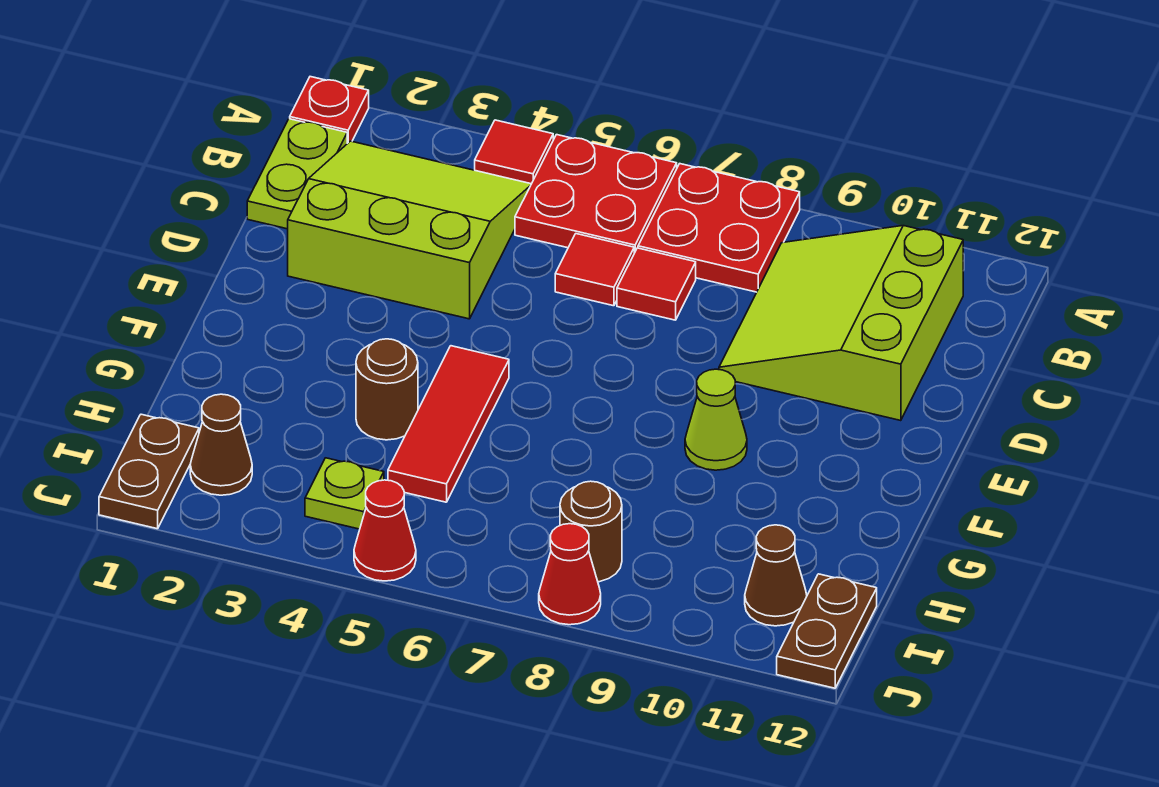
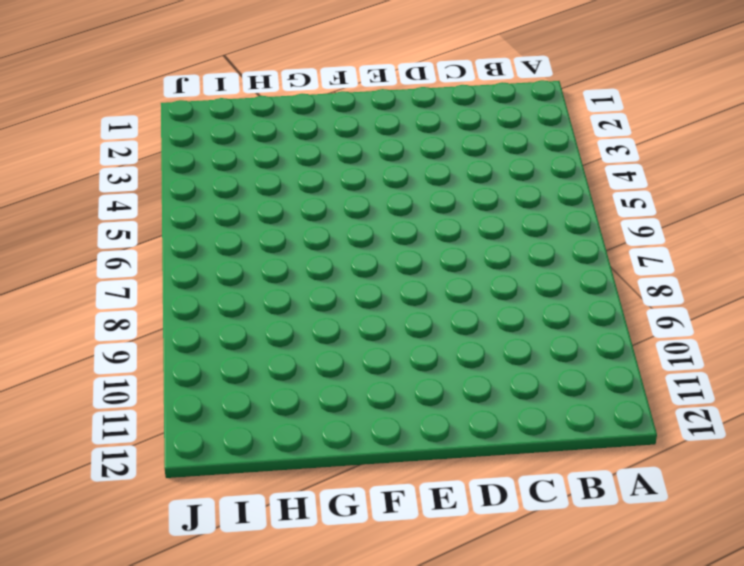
none -> red plate A1 level 1
none -> red tile A4 level 1
none -> red plate A5:B6 level 1

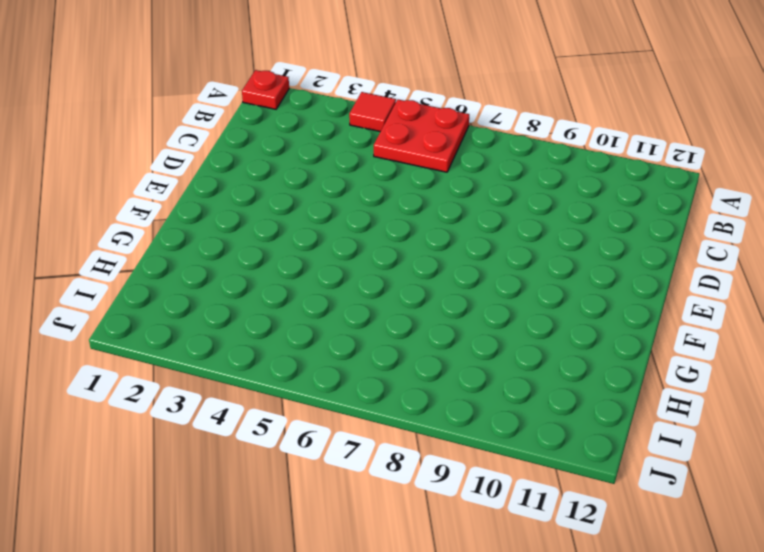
none -> red plate A7:B8 level 1
none -> lime plate B1:C1 level 1
none -> lime slope B2:D4 level 1 top D

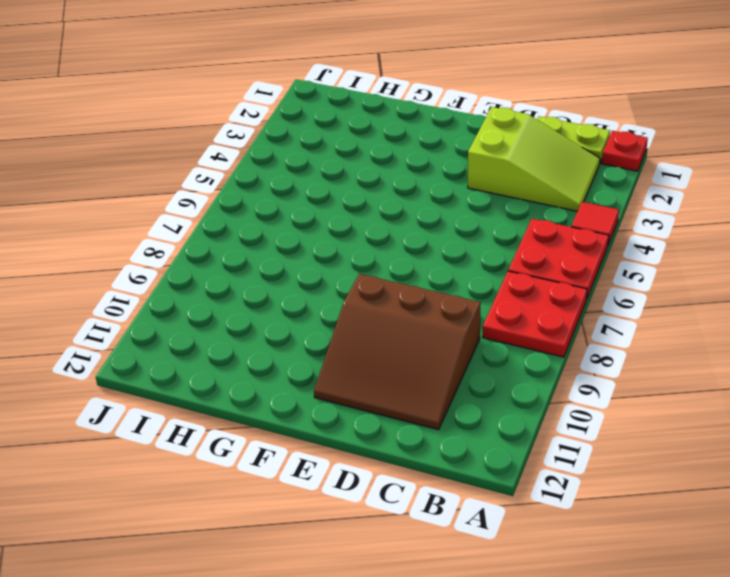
lime slope B2:D3 level 1 top D -> lime slope B2:D4 level 1 top D
brown slope C9:E11 level 1 top 9 -> lime slope B9:D11 level 1 top 11
none -> red tile C6 level 1
none -> red tile C7 level 1
none -> red tile F5:H5 level 1

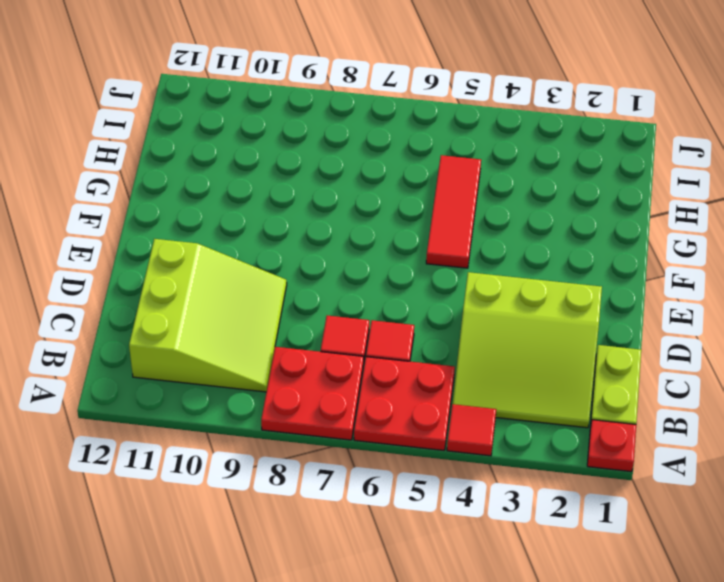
none -> lime cone F9 level 1
none -> brown round brick G4 level 1
none -> brown plate I1:J1 level 1

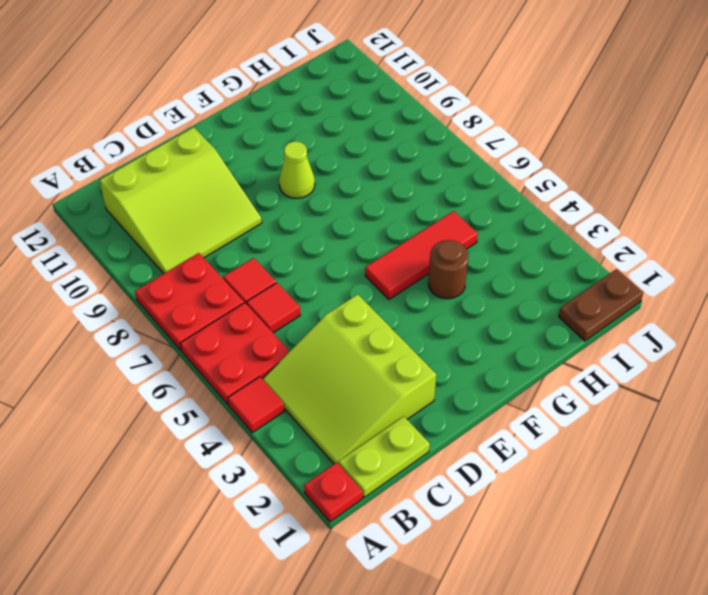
none -> brown cone I2 level 1
none -> lime plate I4 level 1
none -> brown round brick I8 level 1

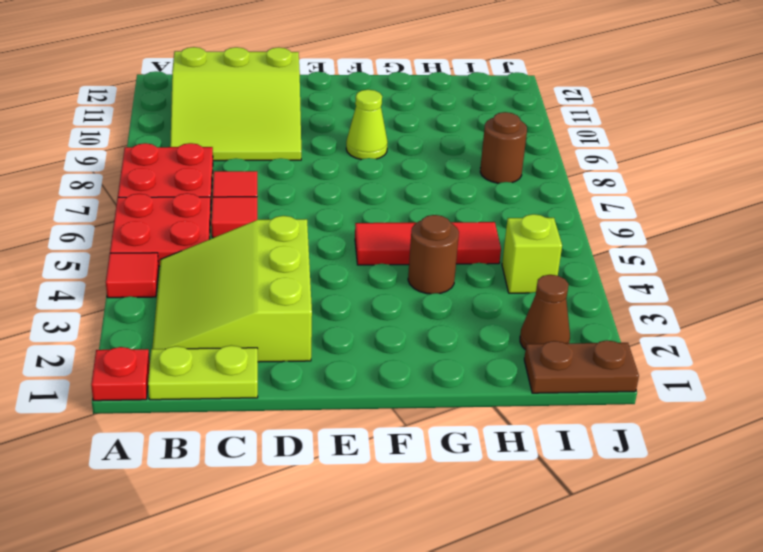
lime brick I4 level 1 -> lime plate I4 level 1
none -> brown cone I11 level 1
none -> brown plate I12:J12 level 1
none -> red cone J5 level 1

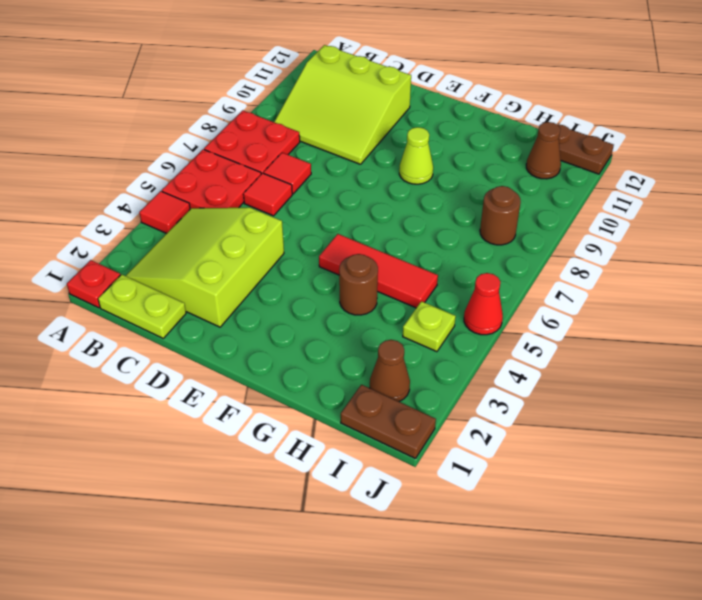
none -> red cone J8 level 1

